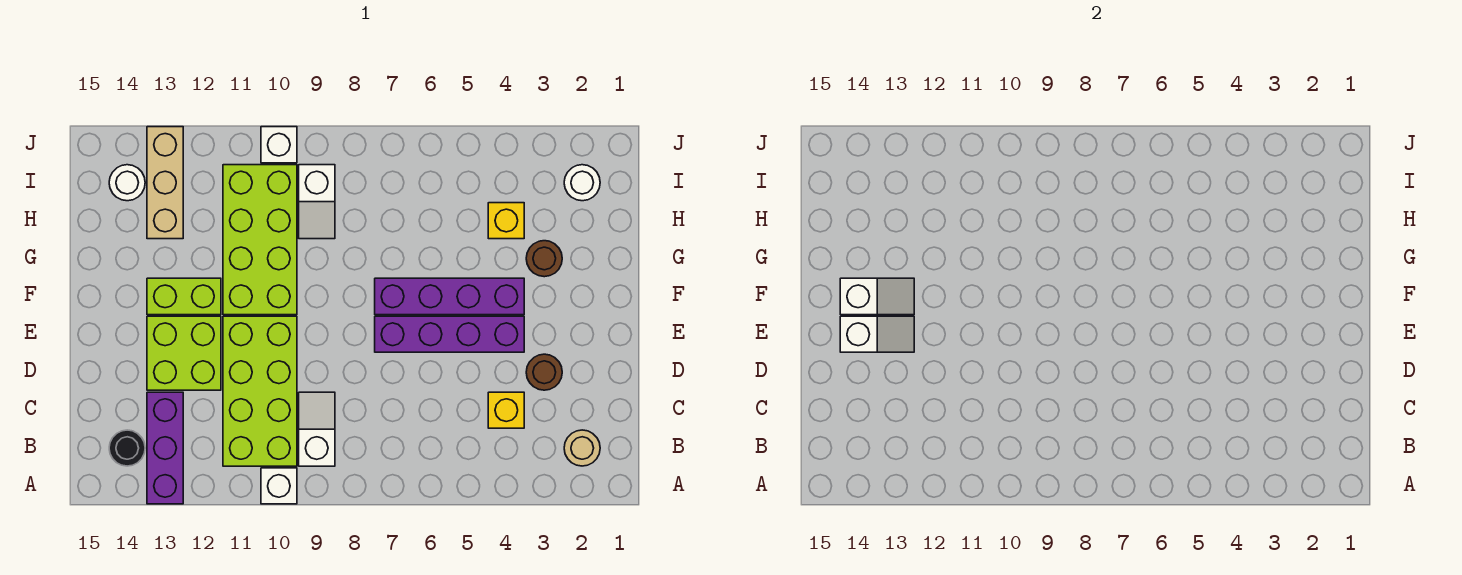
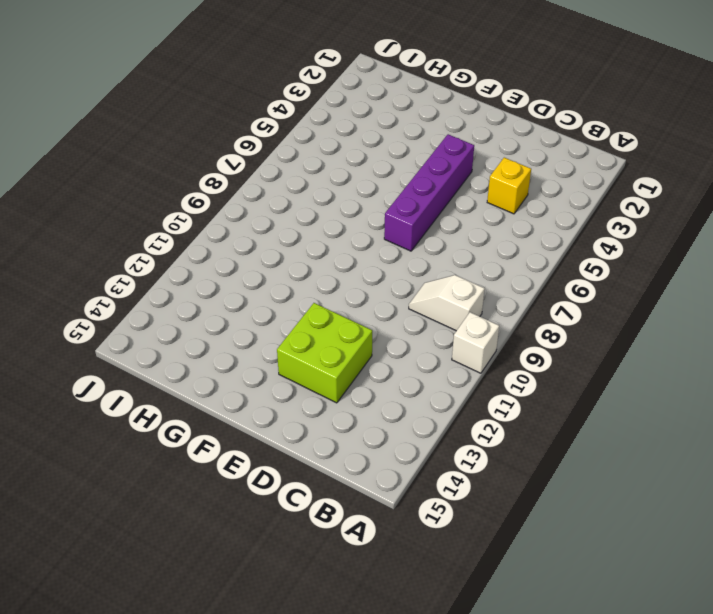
none -> purple brick A13:C13 level 1
none -> tan round brick B2 level 1
none -> lime brick B10:E11 level 1

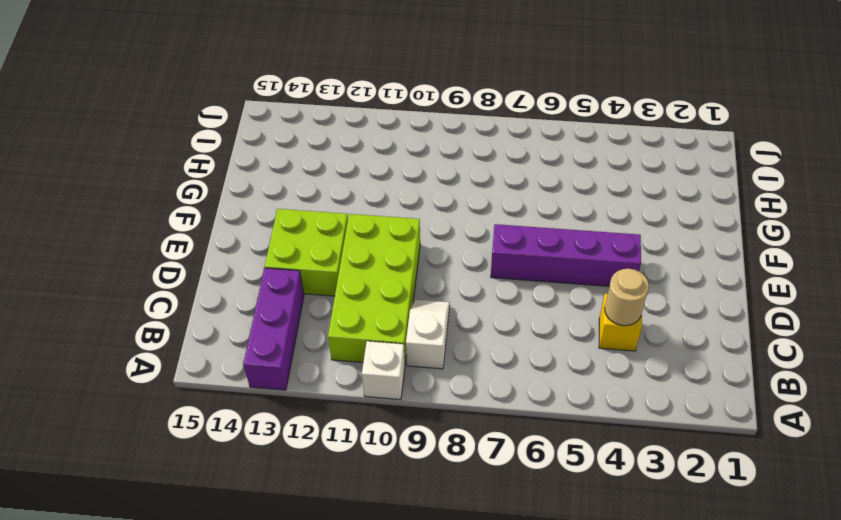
tan round brick C4 level 2 -> tan round brick B2 level 1
none -> black round brick B14 level 1
none -> brown round brick D3 level 1
none -> purple brick F4:F7 level 1

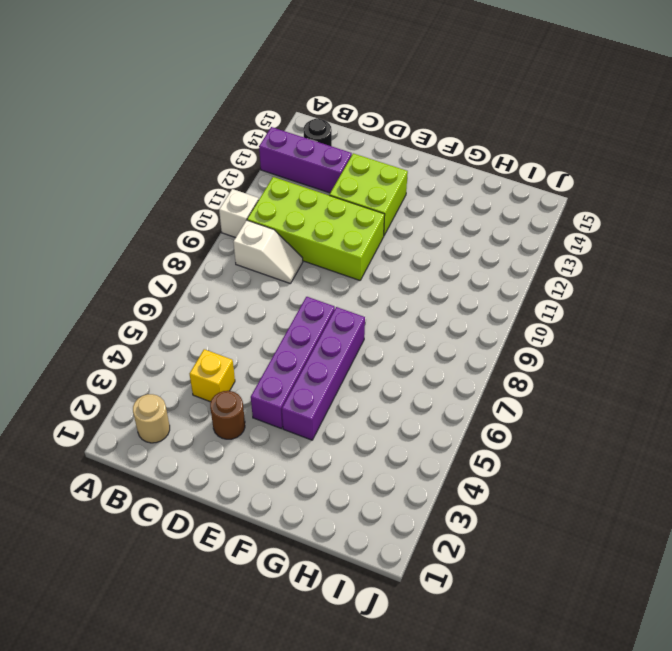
none -> lime brick F10:I11 level 1
none -> lime brick F12:F13 level 1
none -> brown round brick G3 level 1

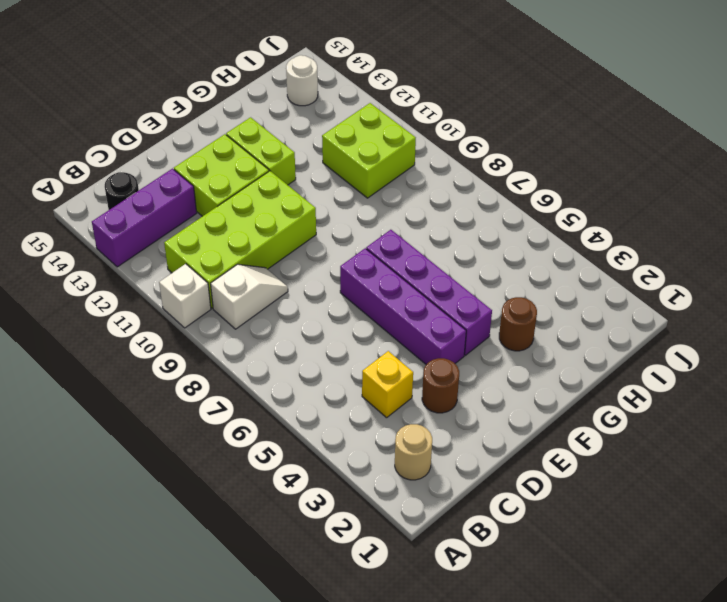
lime brick H10:I11 level 1 -> lime brick F10:I11 level 1
none -> yellow brick H4 level 1
none -> white slope H9:I9 level 1 top I
none -> tan brick H13:J13 level 1

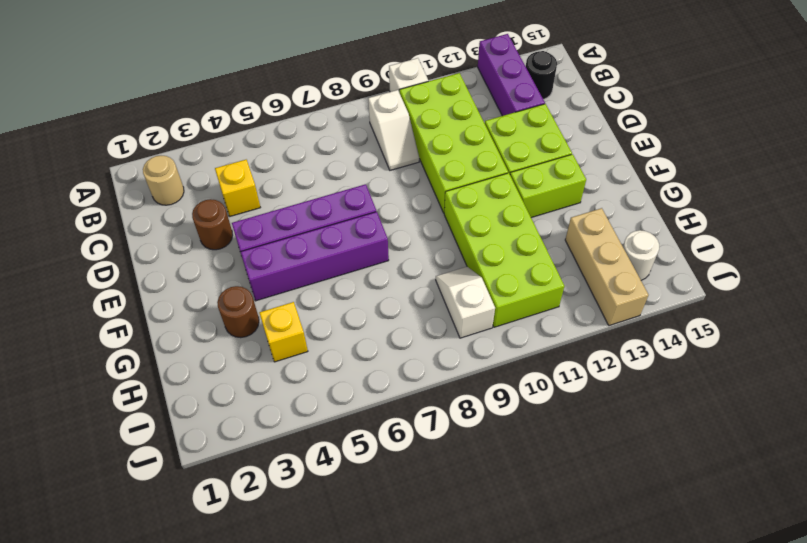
none -> white round brick I2 level 1
none -> white brick J10 level 1
none -> white slope E13:E14 level 2 top 14

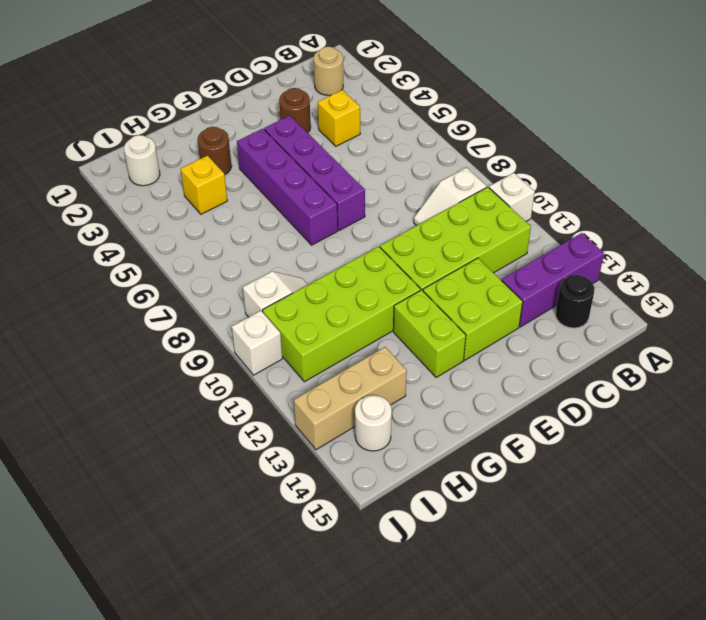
none -> white slope E13:E14 level 2 top 14
none -> white slope F13:F14 level 2 top 14

